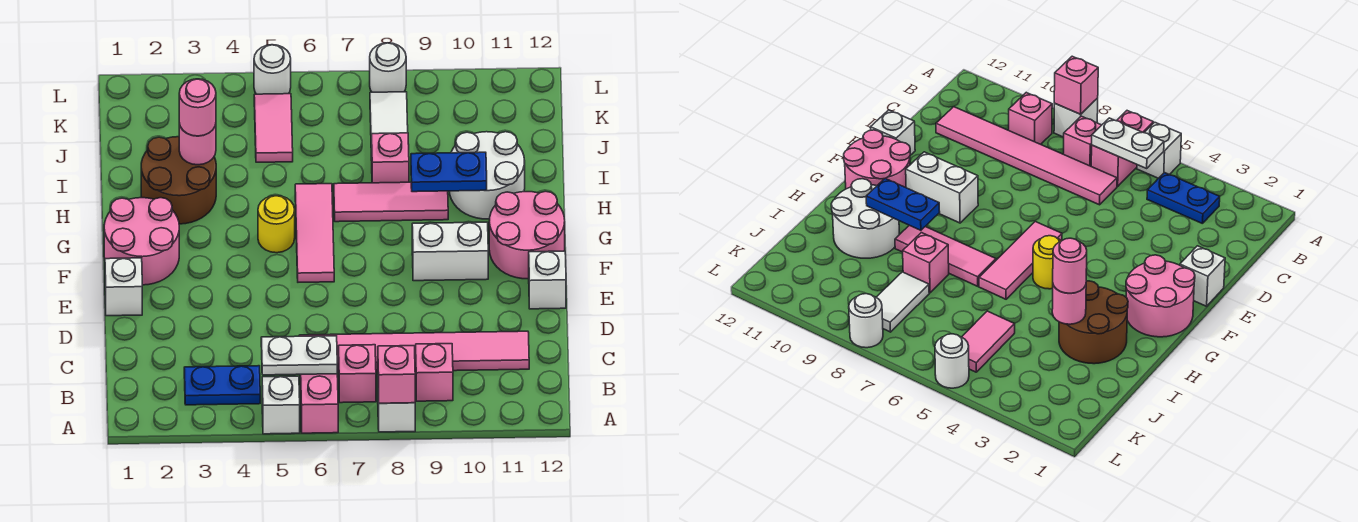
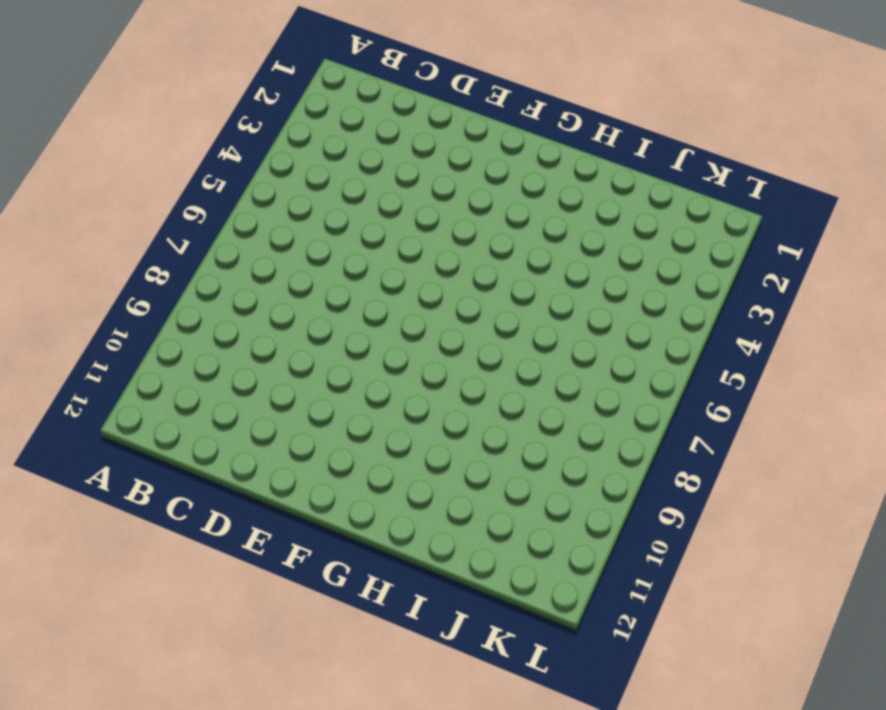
none -> white brick A5 level 1
none -> pink brick A6:B6 level 1
none -> white brick A8 level 1

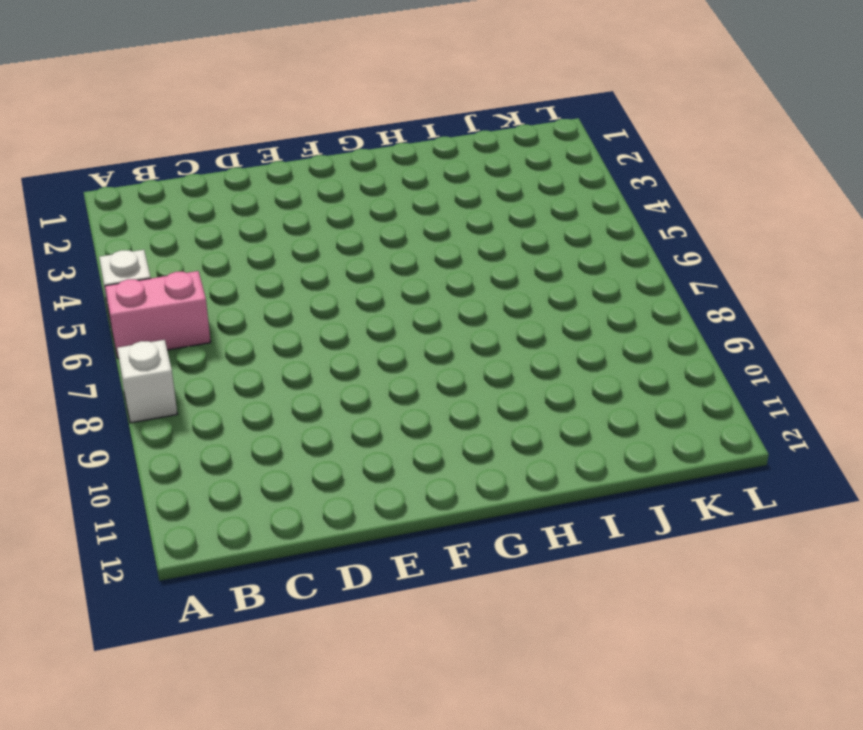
none -> blue plate B3:B4 level 1
none -> pink brick B7 level 1
none -> pink brick B9 level 1

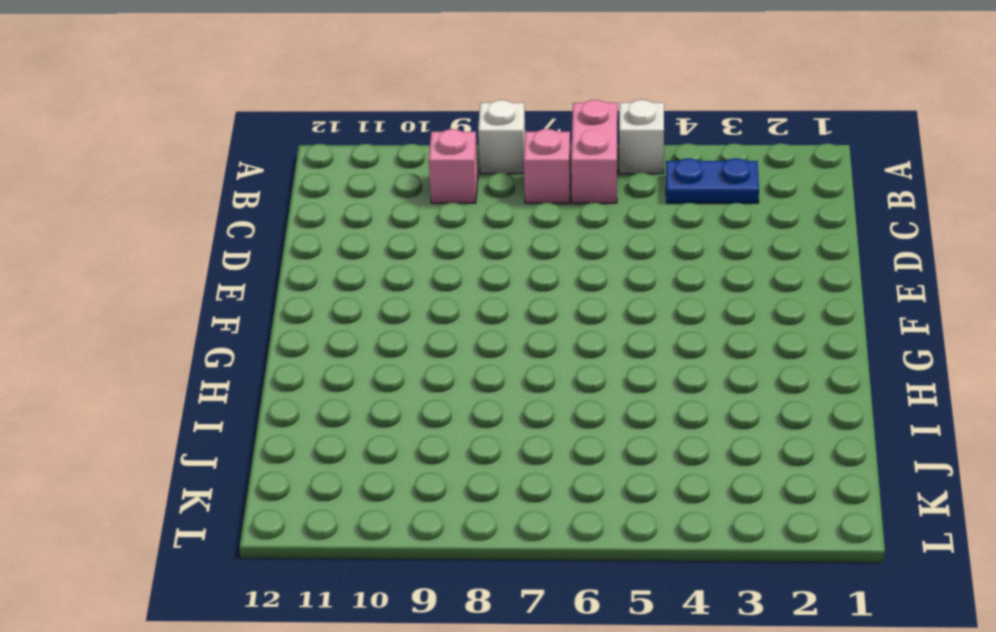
none -> pink tile C6:C11 level 1
none -> white brick E1 level 1
none -> white brick E12 level 1

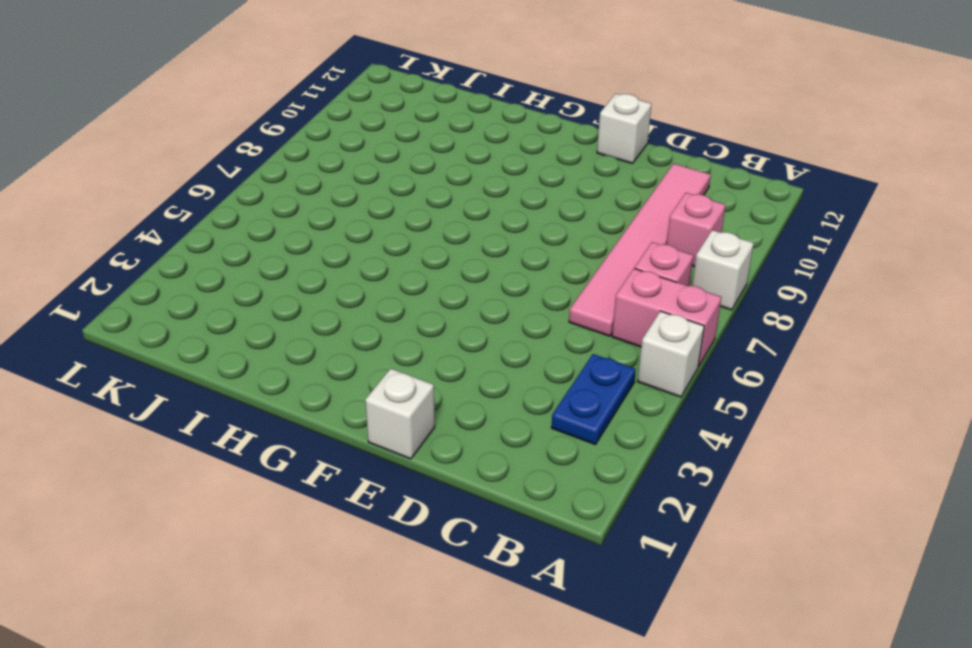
none -> pink round brick F1:G2 level 1
none -> pink tile F6:H6 level 1
none -> white brick F9:F10 level 1

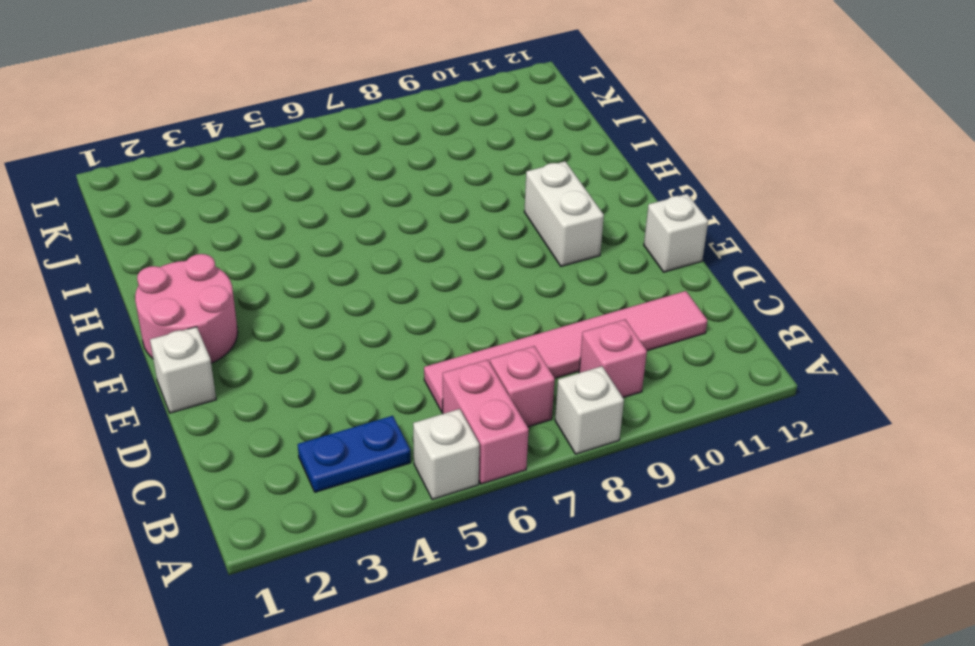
white brick F10:G10 level 1 -> white brick F9:F10 level 1
none -> pink tile F6:H6 level 1
none -> pink round brick F11:G12 level 1
none -> yellow round brick G5 level 1

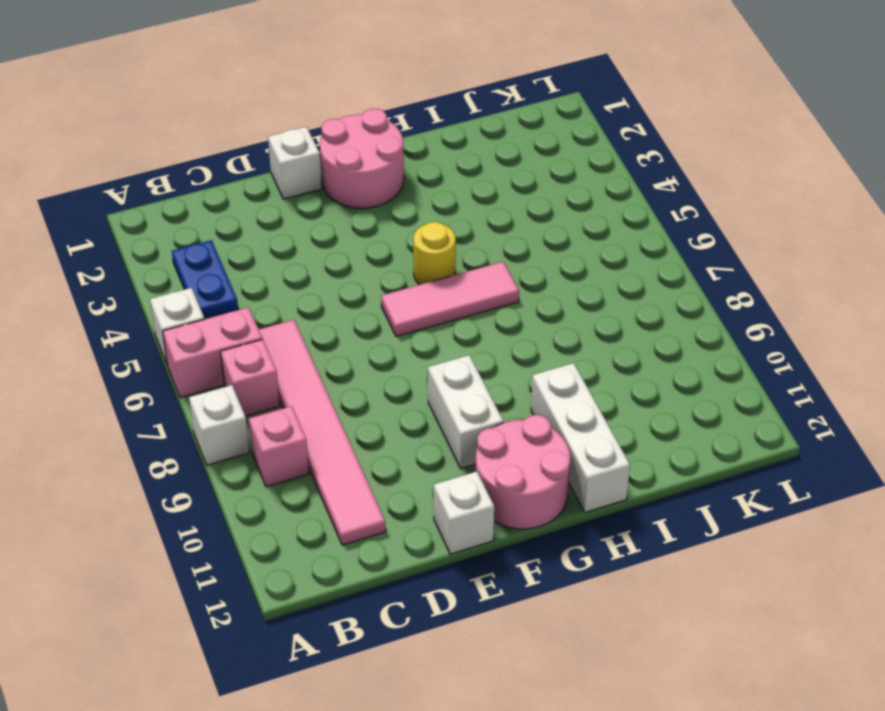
white brick H10:H12 level 1 -> white round brick H10:I11 level 1
none -> brown round brick H2:I3 level 1
none -> pink tile H7:H9 level 1
none -> pink brick I8 level 1

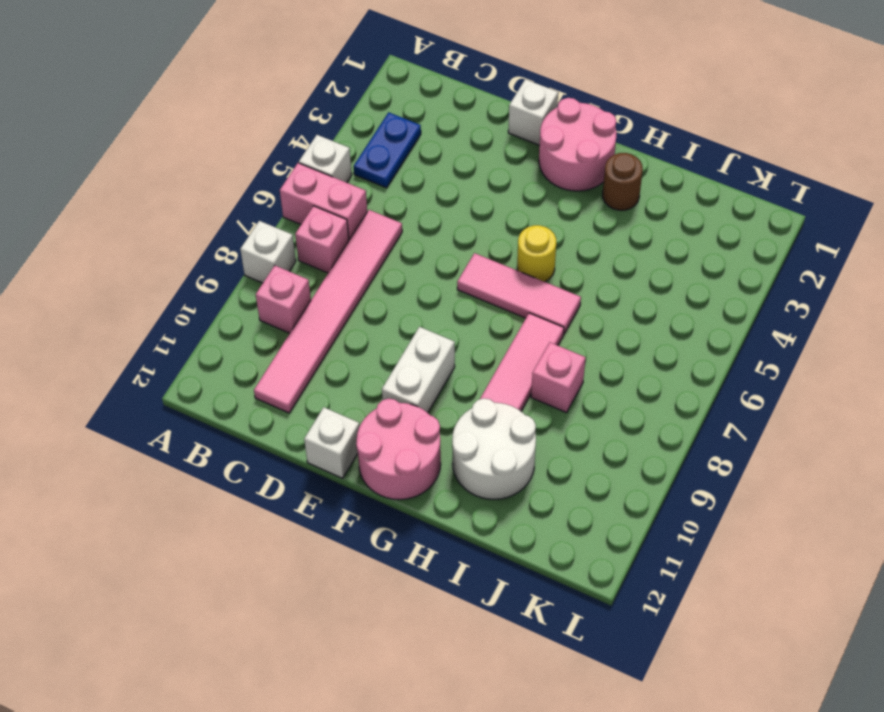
brown round brick H2 level 1 -> brown round brick H2:I3 level 1
none -> pink tile J5:K5 level 1
none -> white tile J8:K8 level 1
none -> white round brick L5 level 1

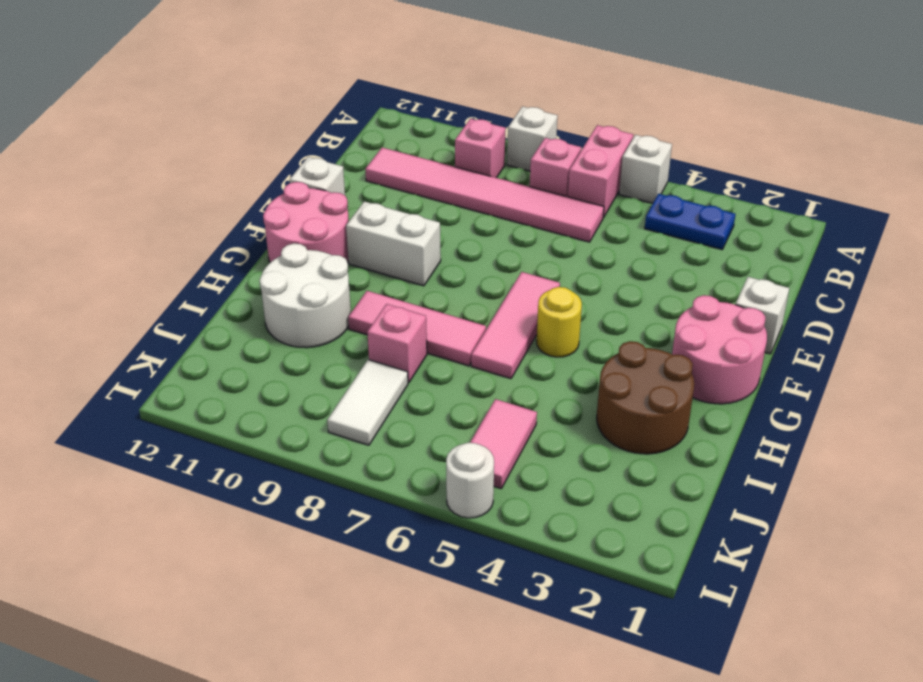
none -> white round brick L8 level 1
none -> pink brick A8 level 2
none -> white plate B5:B6 level 2

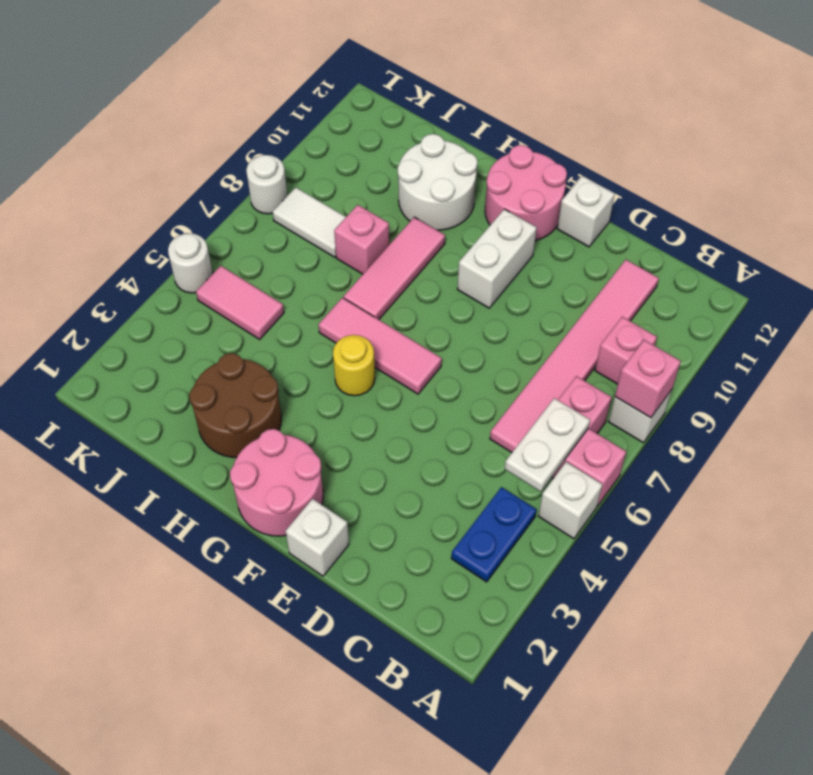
none -> blue plate H9:H10 level 2
none -> pink round brick I3 level 2
none -> pink round brick I3 level 3

